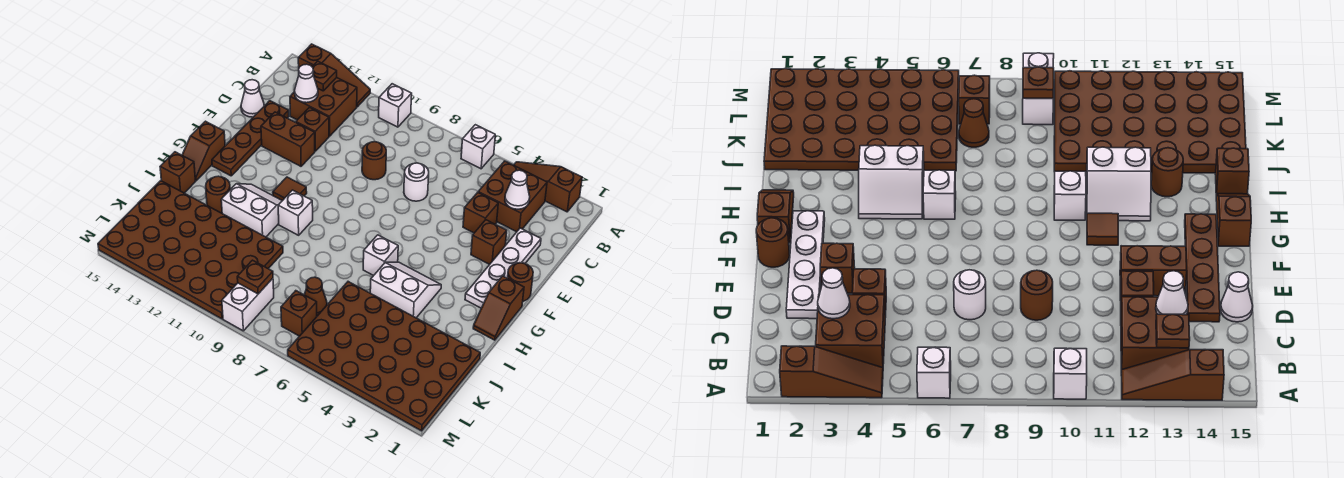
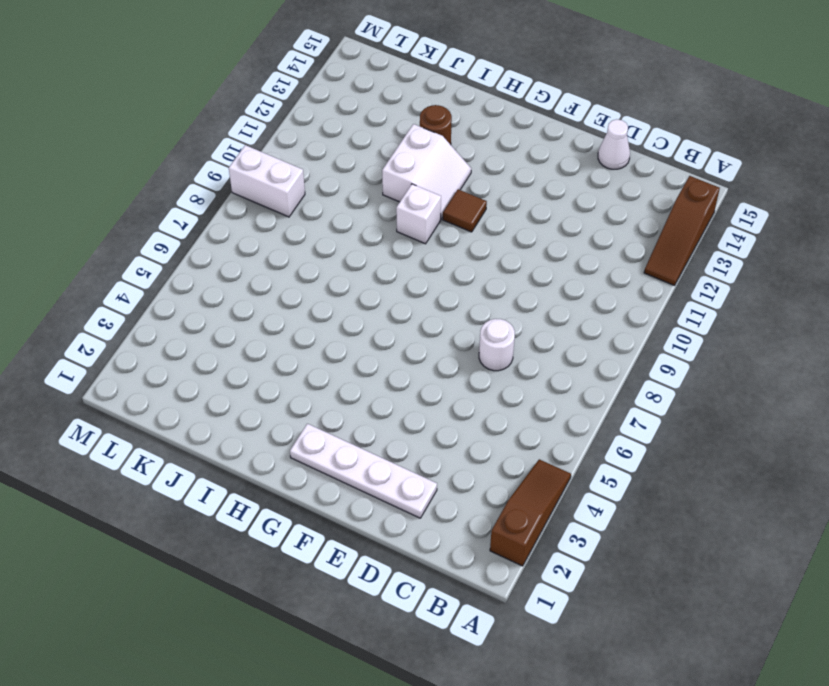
none -> white brick A6 level 1
none -> white brick A10 level 1
none -> brown brick B3:C4 level 1
none -> brown brick B12:C13 level 1

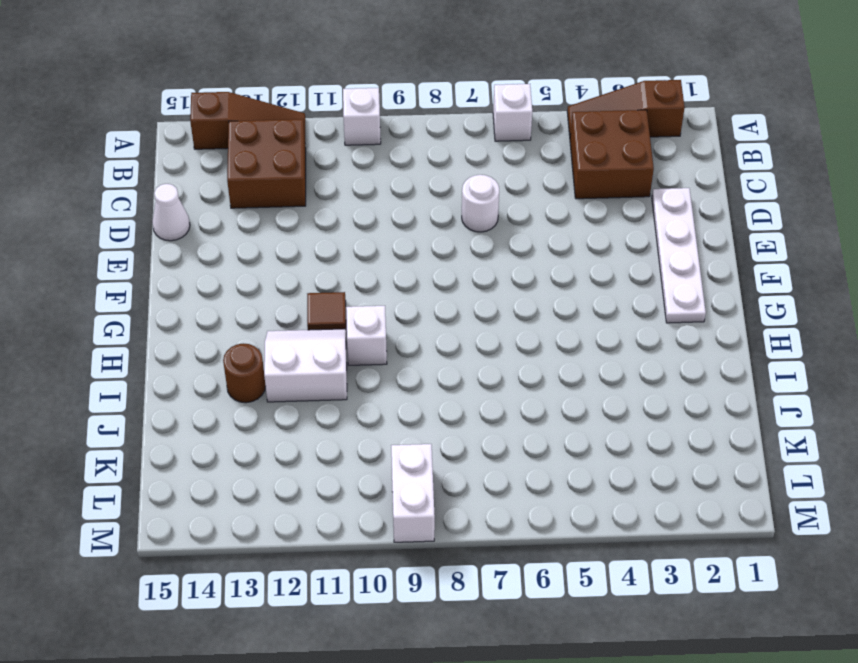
none -> brown brick D4 level 1
none -> brown round brick D9 level 1
none -> brown brick D12 level 1
none -> brown plate D14:G14 level 1

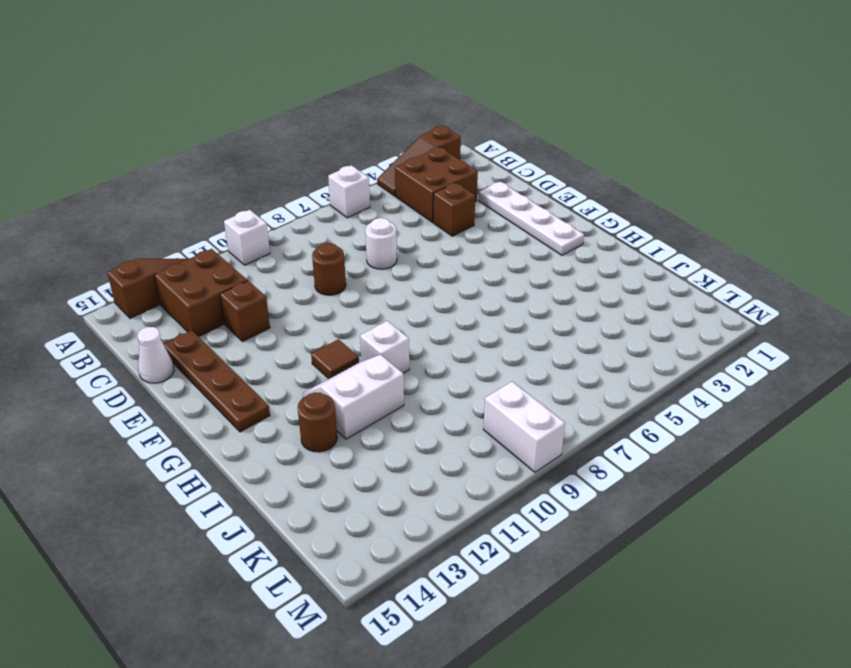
none -> brown brick E3 level 1
none -> brown brick E12:E13 level 1
none -> brown round brick F1 level 1
none -> brown slope G1:H1 level 1 top G

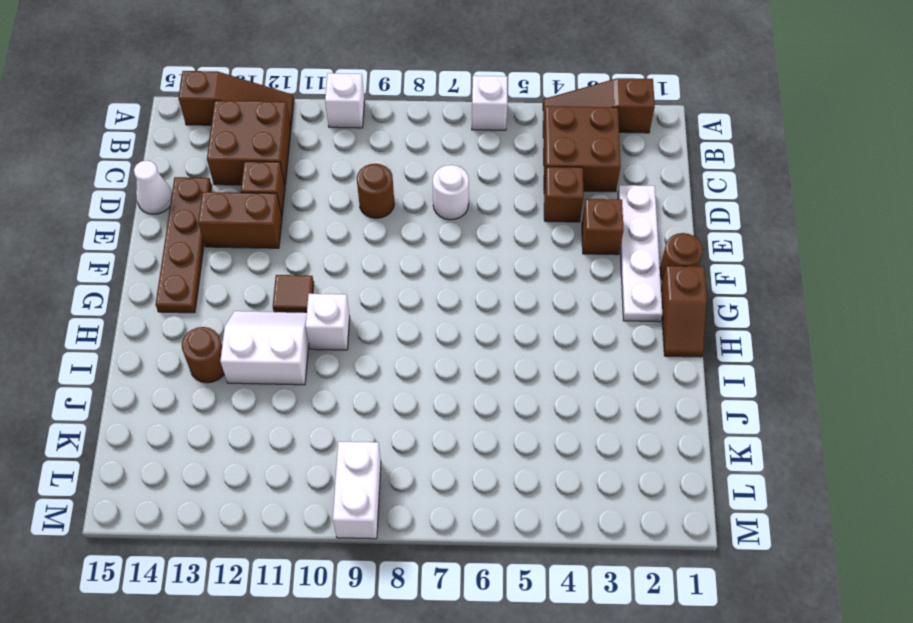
none -> brown slope G15:H15 level 1 top G
none -> white slope H4:I5 level 1 top I
none -> white brick H6 level 1
none -> brown brick I15 level 1

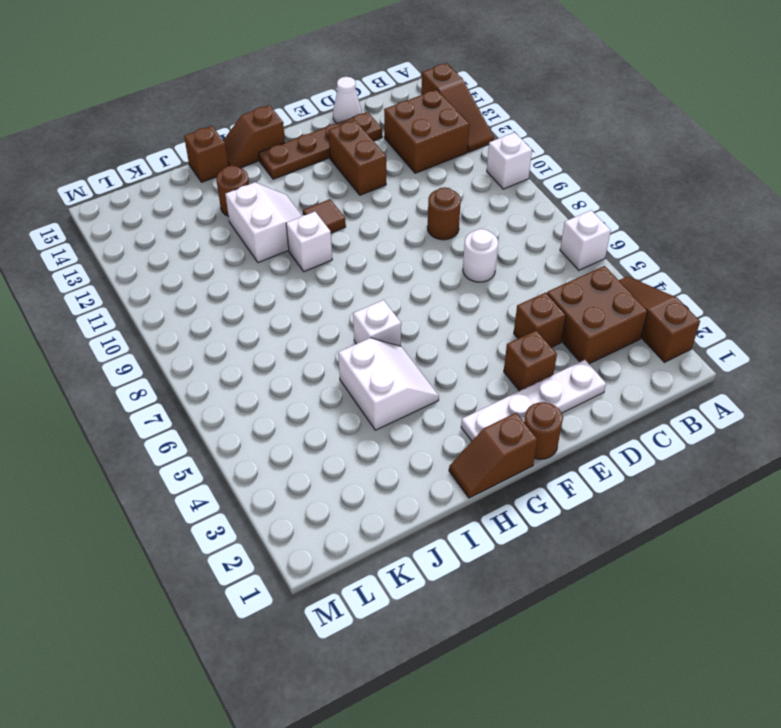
none -> brown brick D12 level 1
none -> brown plate J1:M6 level 1
none -> brown plate J10:M15 level 1
none -> brown cone K7 level 1

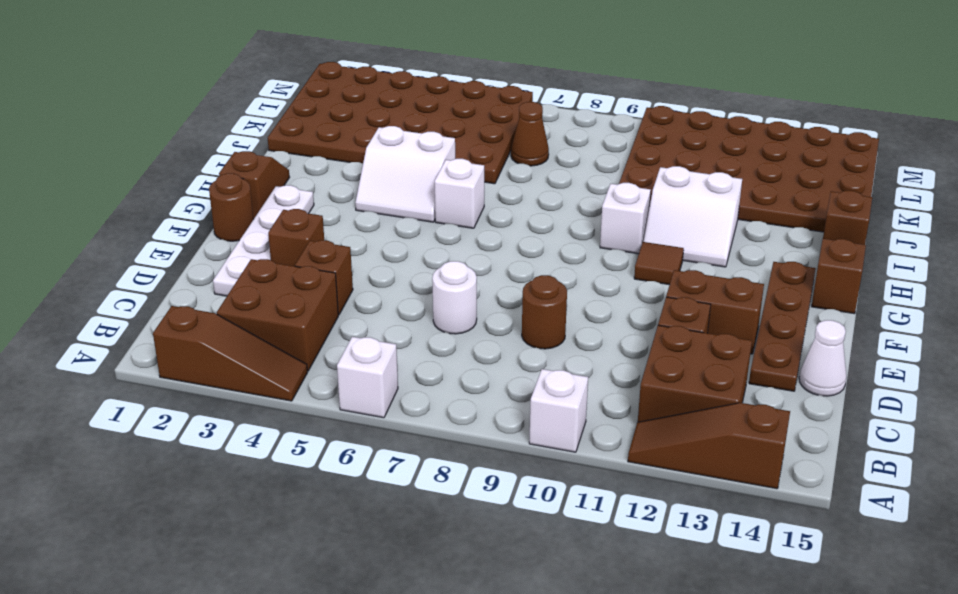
none -> brown round brick I13 level 1
none -> brown brick L7 level 1
none -> white brick L9:M9 level 1
none -> brown plate B13 level 2

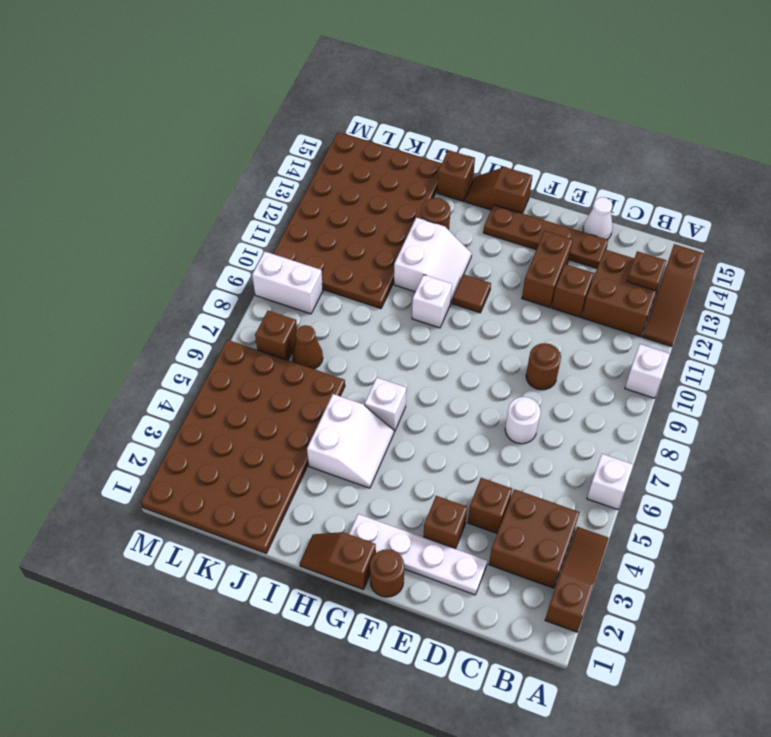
none -> white cone C3 level 2
none -> white cone C13 level 2
none -> brown plate L9 level 2

